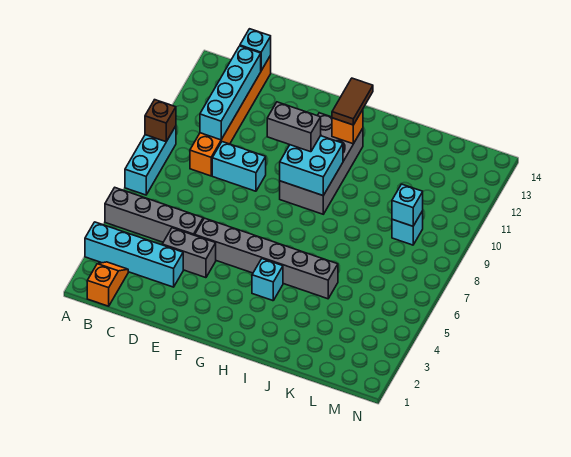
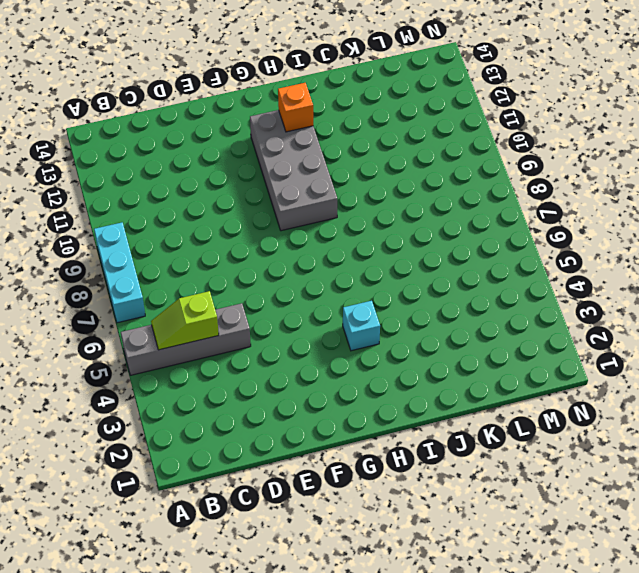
lime slope B5:C5 level 2 top C -> none
none -> cyan brick A3:D3 level 1
none -> orange slope B1:B2 level 1 top 1
none -> orange brick C9:C14 level 1

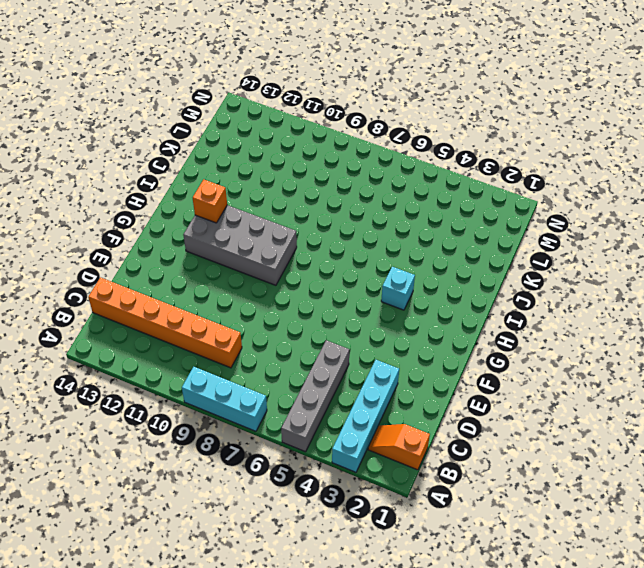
none -> grey brick D4:E4 level 1
none -> cyan brick D9:E9 level 1
none -> grey brick E5:J5 level 1

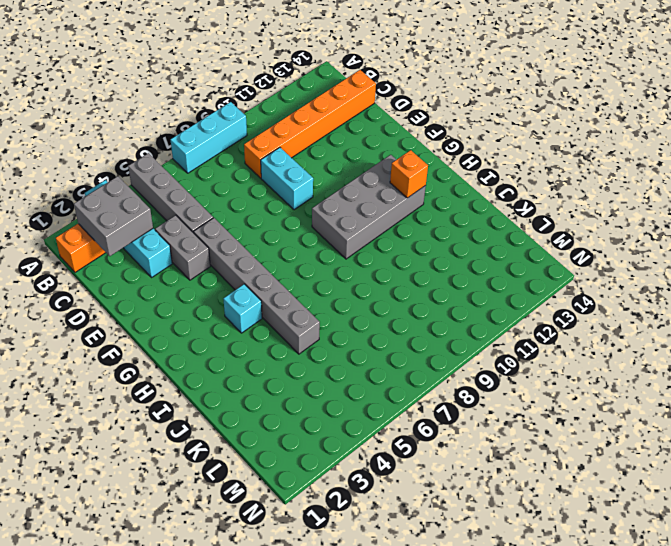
grey brick B2:C3 level 2 -> none
none -> cyan brick L9 level 1
none -> brown brick A9 level 2
none -> cyan brick C10:C13 level 2

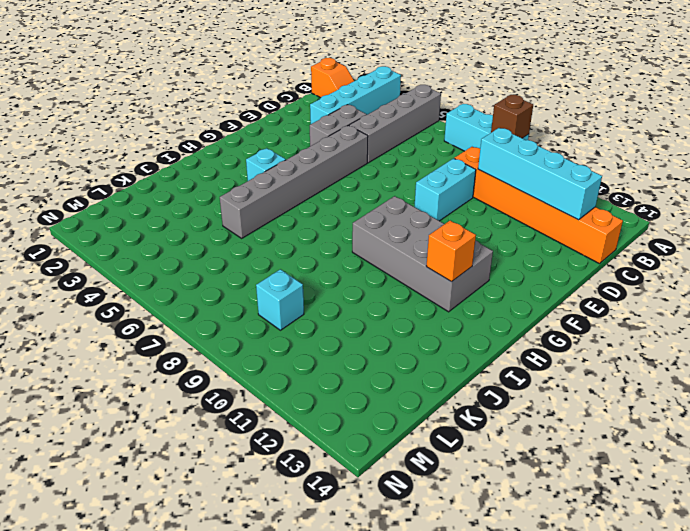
none -> cyan brick C14 level 2
none -> cyan brick G9:H10 level 2
none -> cyan brick L9 level 2

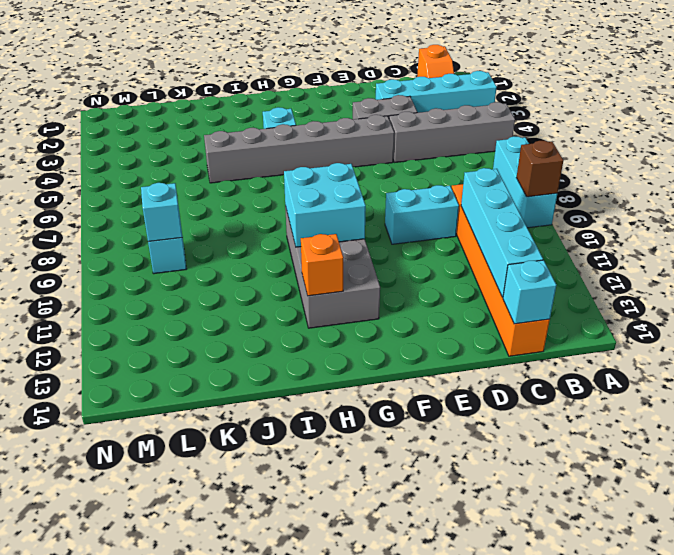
none -> grey brick F10:G10 level 3
none -> brown tile H12:H13 level 3

